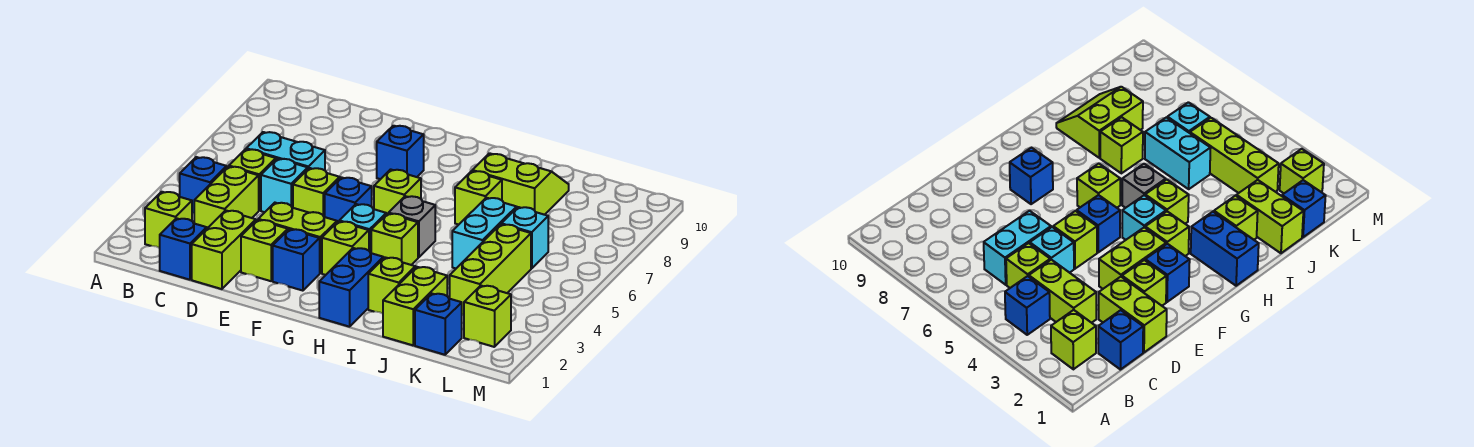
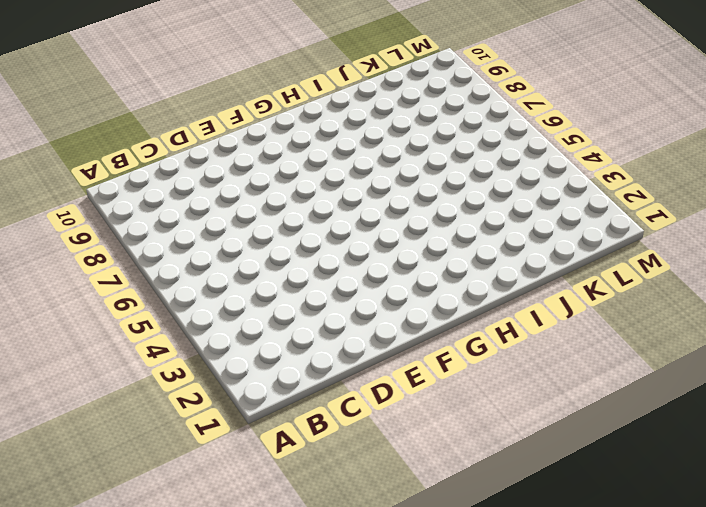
none -> lime brick B2 level 1
none -> blue brick B4 level 1
none -> blue brick C1 level 1

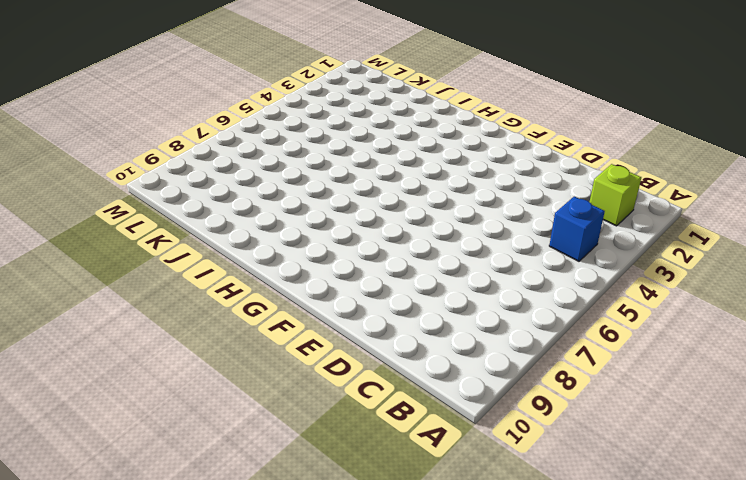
none -> blue brick C1 level 1
none -> lime brick C3:C4 level 1
none -> lime brick C5 level 1

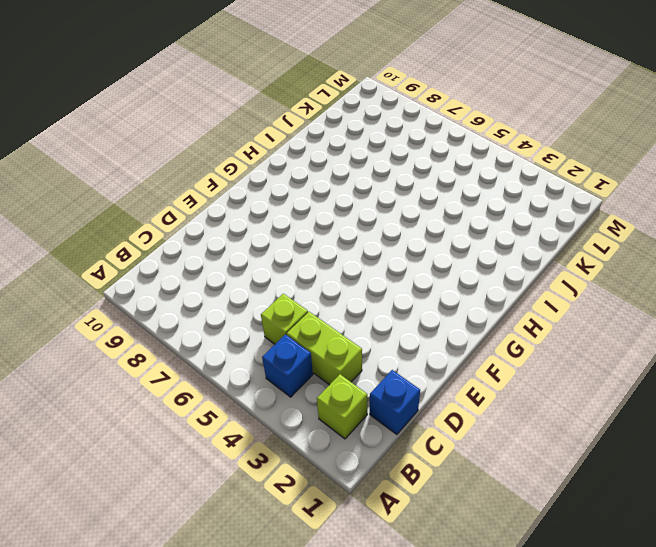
none -> cyan brick C6:D6 level 1
none -> lime brick D1:D2 level 1
none -> cyan brick D5 level 1

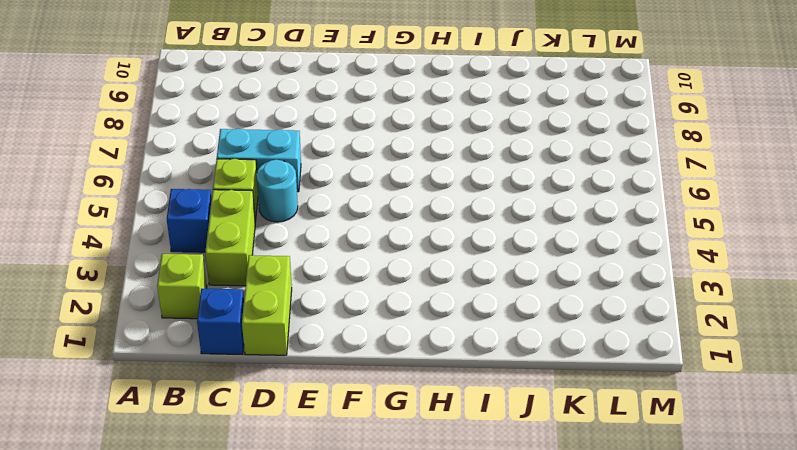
cyan round brick D5 level 1 -> cyan brick D5 level 1
none -> lime brick E2 level 1
none -> lime brick E3:F3 level 1
none -> lime brick E5 level 1

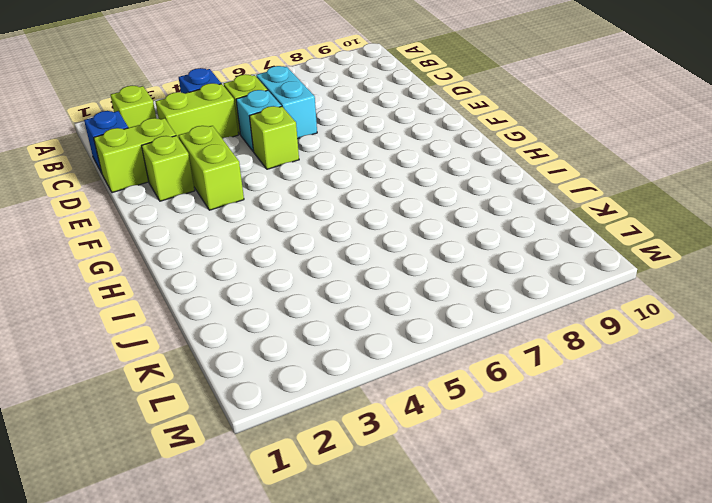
none -> blue brick F2 level 1
none -> blue brick F5 level 1
none -> blue brick F8 level 1

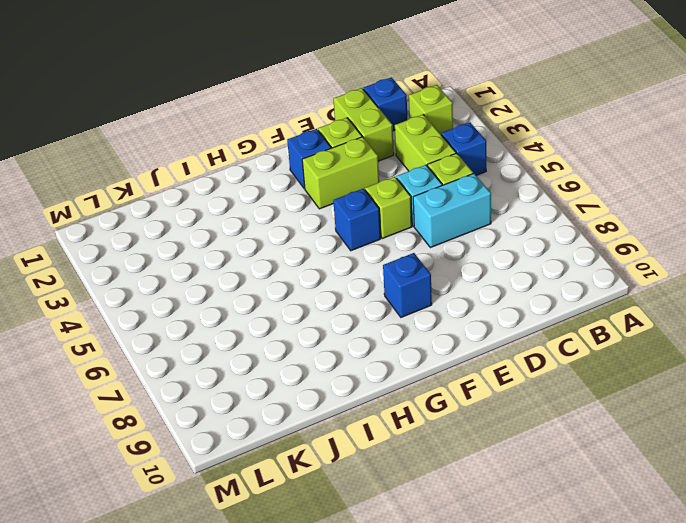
none -> lime brick G3 level 1
none -> cyan brick G4 level 1
none -> lime brick G6 level 1

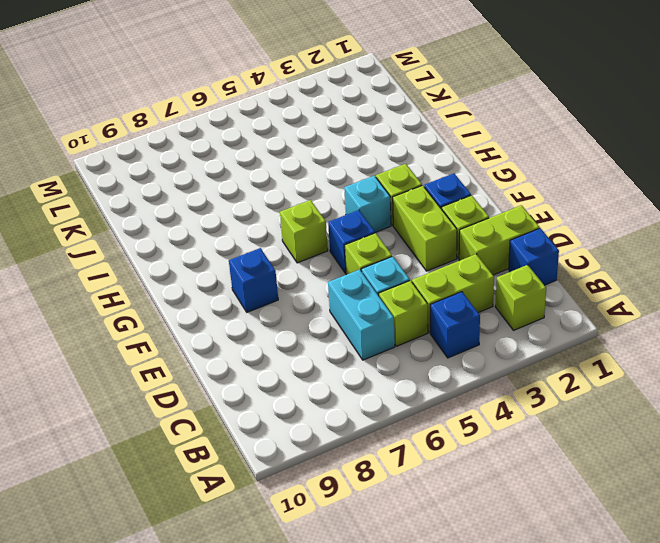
none -> blue brick H1:H2 level 1
none -> lime brick H4 level 1
none -> grey brick H5 level 1

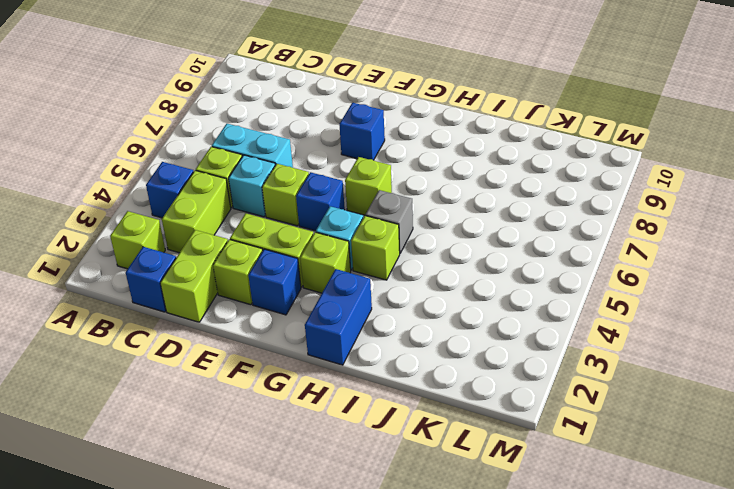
none -> lime brick I2 level 1
none -> lime brick I7 level 1
none -> lime slope I8:J9 level 1 top 8

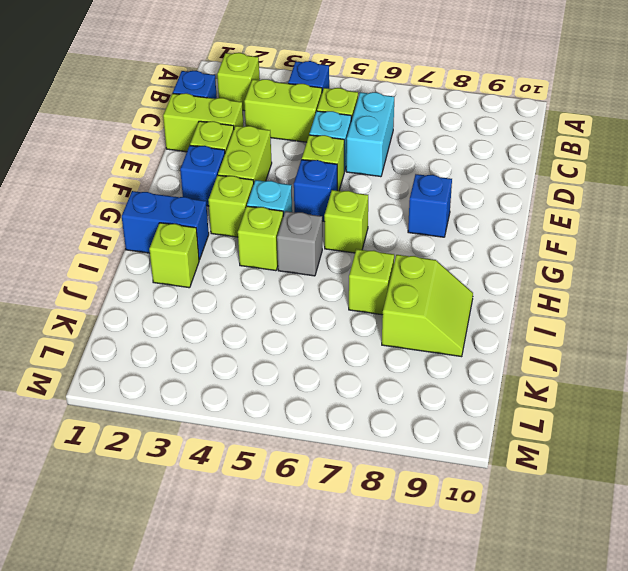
none -> lime brick J1:J2 level 1
none -> cyan brick J5:J6 level 1
none -> blue brick K1 level 1

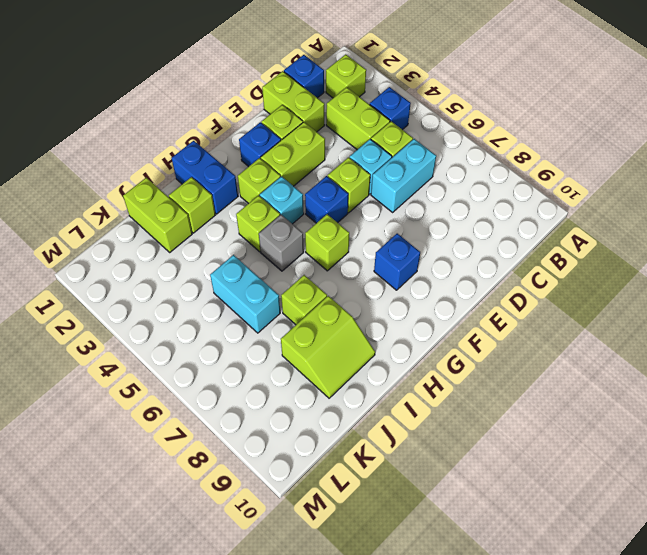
none -> blue brick K1 level 1
none -> lime brick K3:K5 level 1
none -> cyan brick K6 level 1

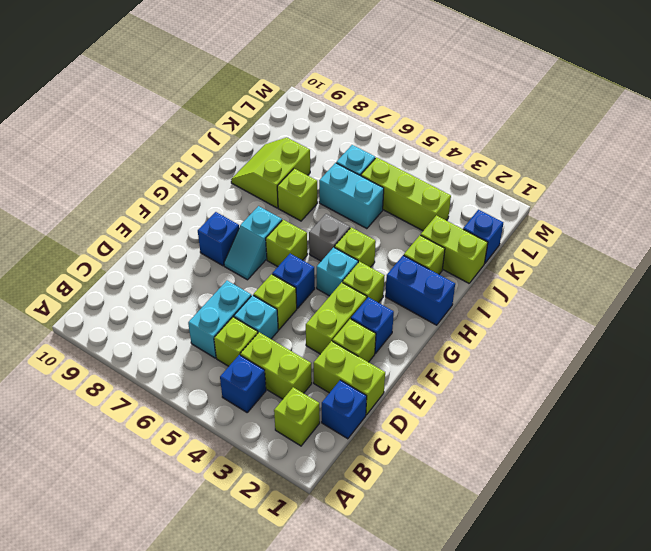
cyan slope F7:G7 level 1 top G -> none
none -> lime brick L2 level 1

